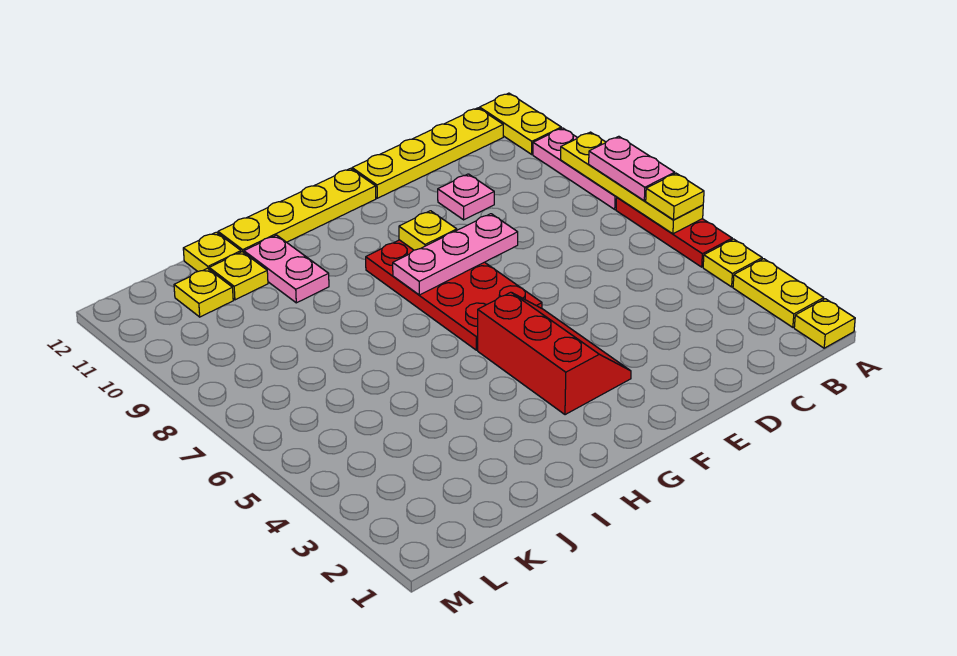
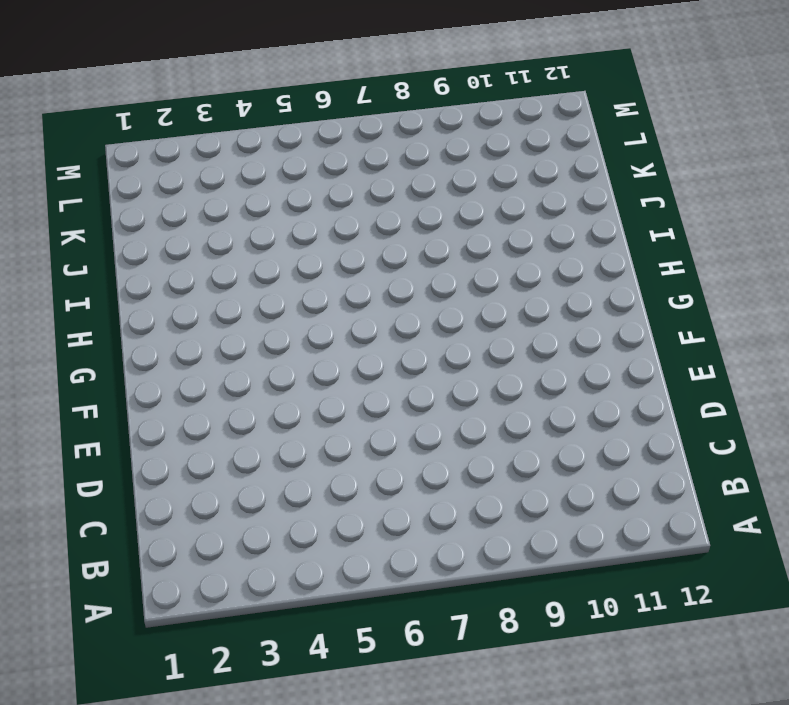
none -> yellow plate A1 level 1
none -> yellow plate A2:A3 level 1
none -> yellow plate A4 level 1

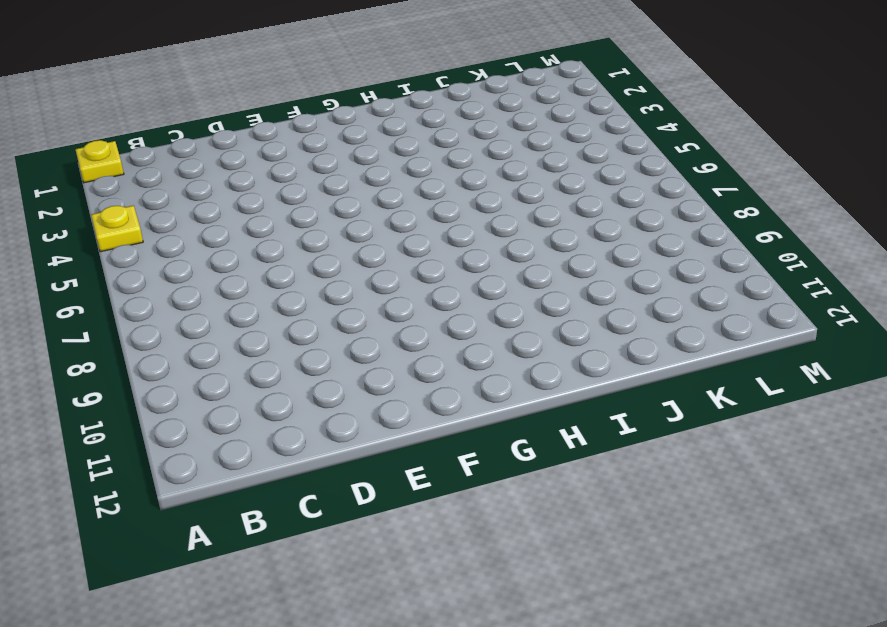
none -> yellow plate A2:A3 level 1
none -> red plate A5:A7 level 1
none -> pink plate A8:A10 level 1

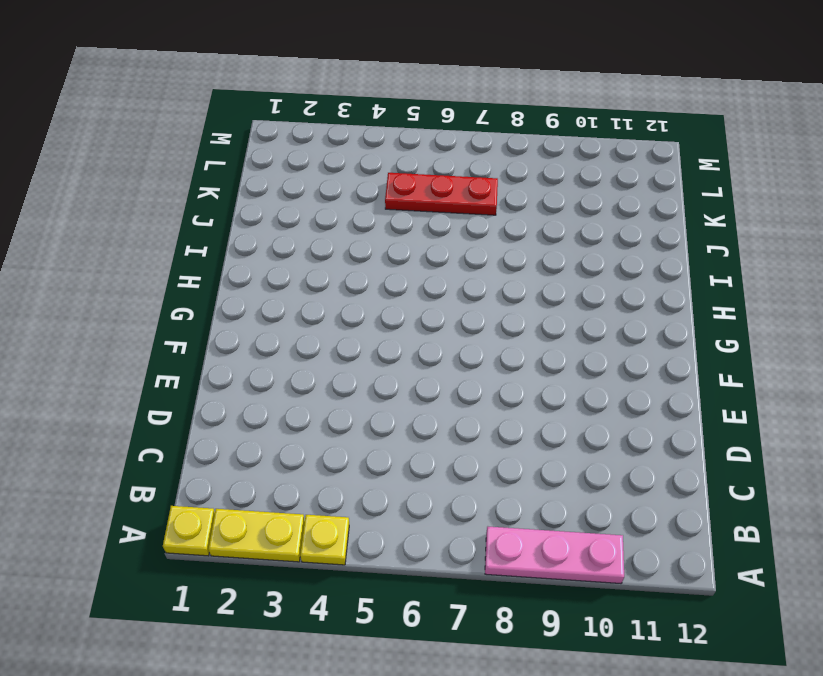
red plate K5:K7 level 1 -> red plate A5:A7 level 1
none -> yellow plate A11:A12 level 1
none -> yellow plate B12:E12 level 1
none -> pink plate D10 level 1

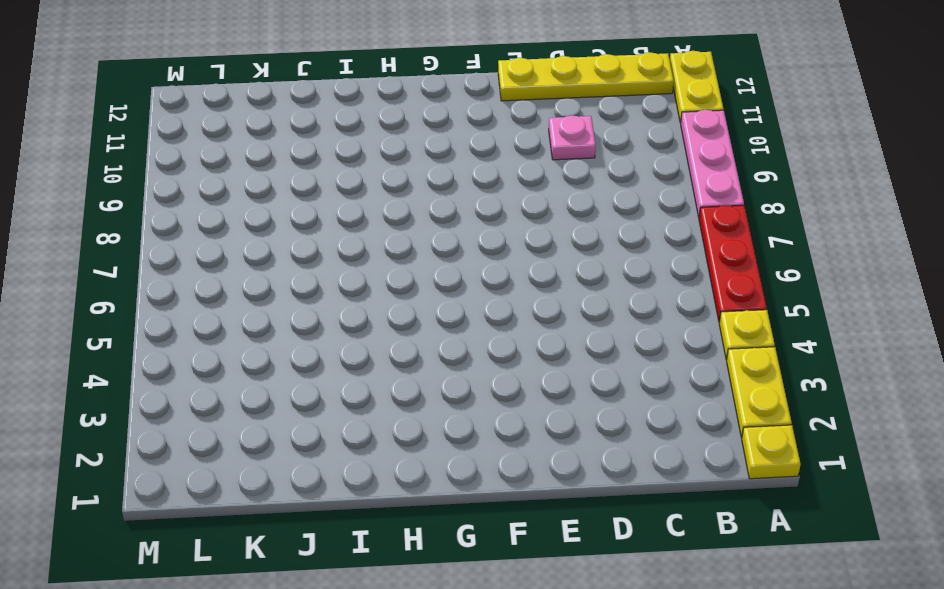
none -> red slope F3:G5 level 1 top G
none -> red plate F6:G9 level 1
none -> yellow plate F12:I12 level 1

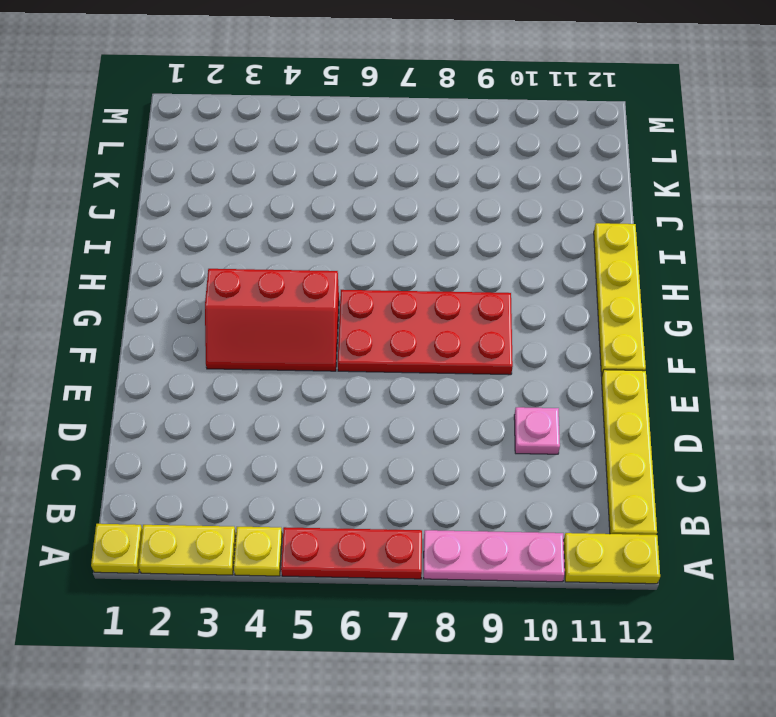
none -> pink plate I10:I11 level 1
none -> yellow plate J11 level 1
none -> yellow plate J12 level 1

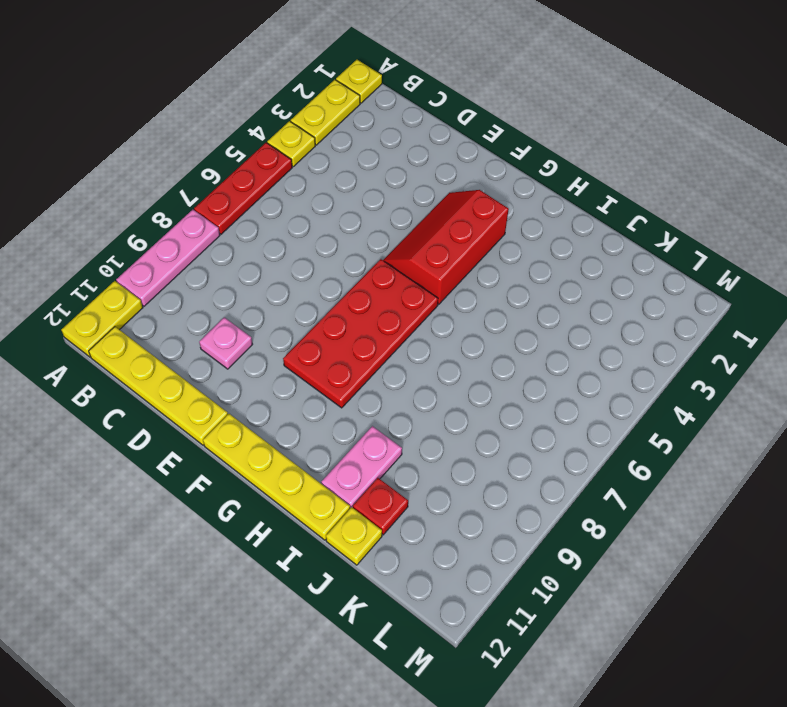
red plate J11 level 1 -> yellow plate J11 level 1
none -> yellow plate K11 level 1
none -> yellow plate A6:A9 level 2
none -> pink plate E8:G8 level 2

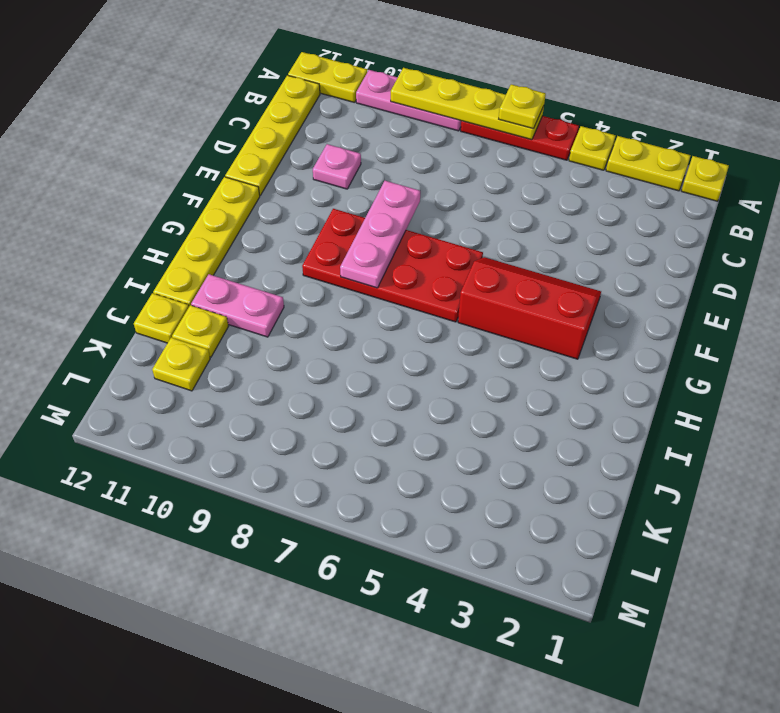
none -> yellow plate F9 level 2
none -> pink plate A7:A8 level 3

